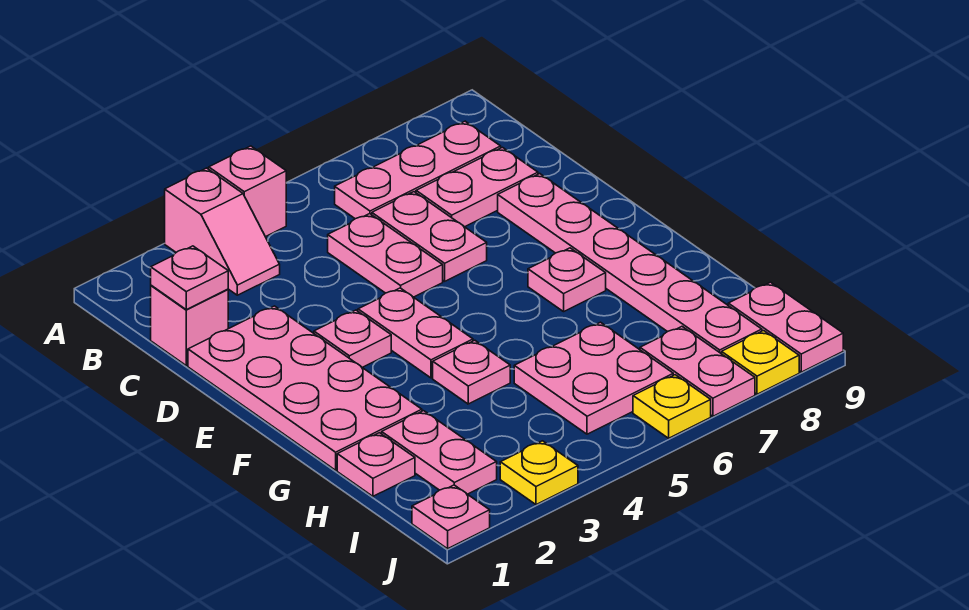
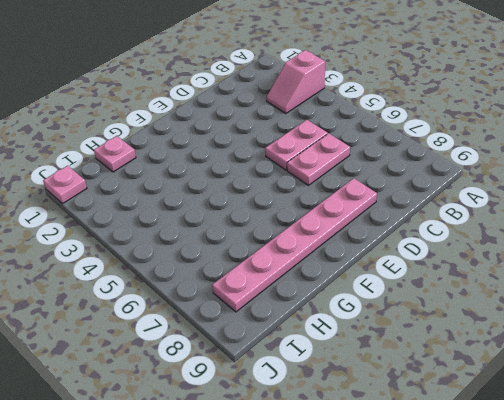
none -> pink brick A4 level 1
none -> pink plate B6:B8 level 1
none -> pink brick C1 level 1

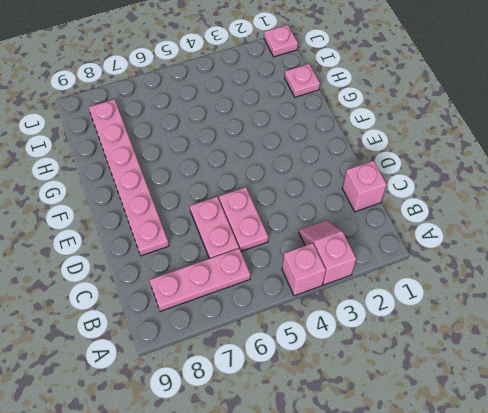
none -> pink plate C7:C8 level 1
none -> pink plate D1:G2 level 1
none -> pink plate E3 level 1

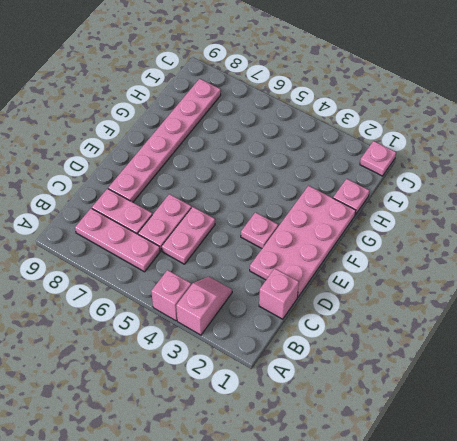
none -> pink plate E4:F4 level 1
none -> pink plate F7 level 1
none -> pink plate G4 level 1

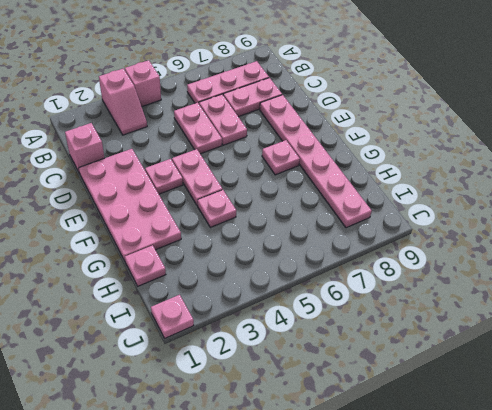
none -> pink plate H2:I2 level 1
none -> pink plate H5:I6 level 1
none -> pink plate I7:J7 level 1

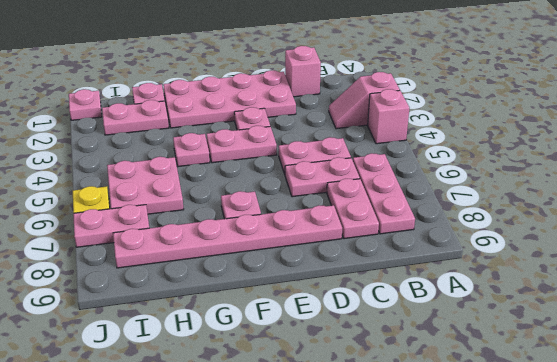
none -> pink plate I9:J9 level 1
none -> yellow plate J3 level 1
none -> yellow plate J8 level 1

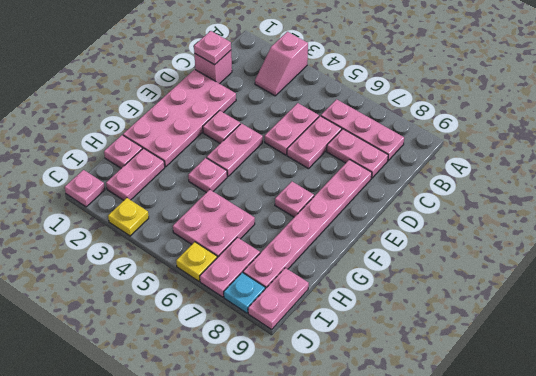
cyan plate J8 level 1 -> yellow plate J8 level 1
none -> pink brick A4 level 1

